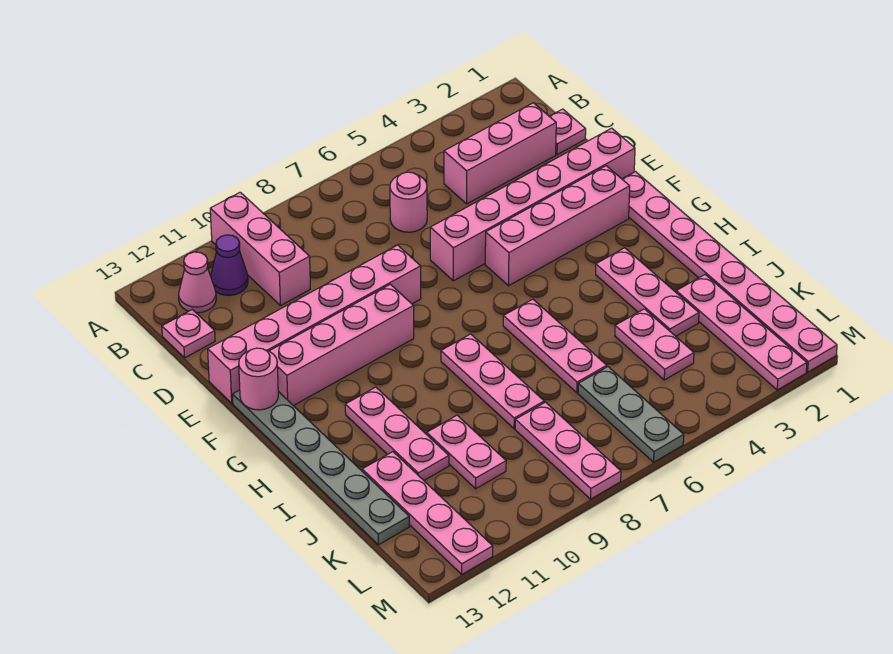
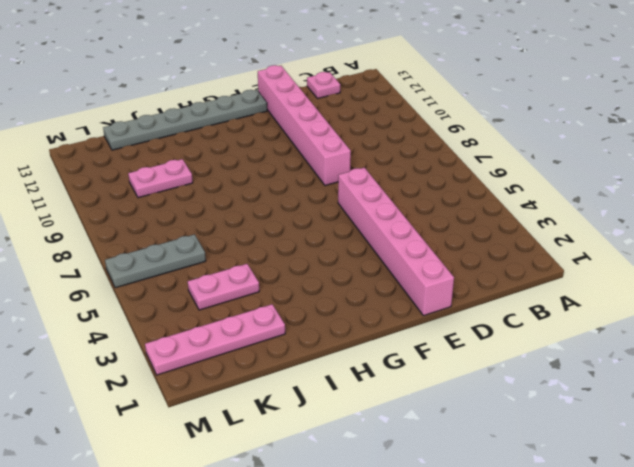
none -> pink brick A10:C10 level 1
none -> purple cone B11 level 1
none -> pink cone B12 level 1

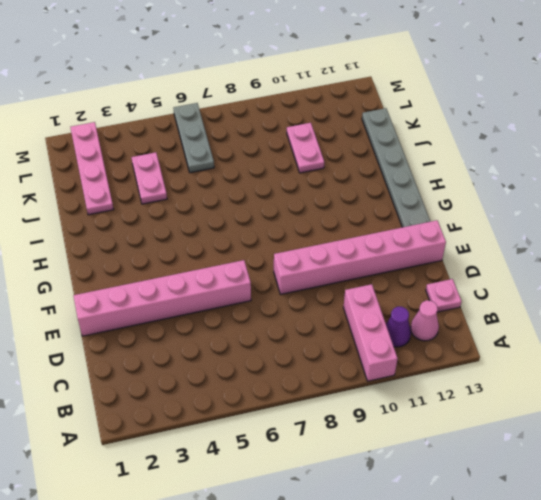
none -> pink plate C1 level 1
none -> pink brick C2:C4 level 1
none -> pink round brick C6 level 1

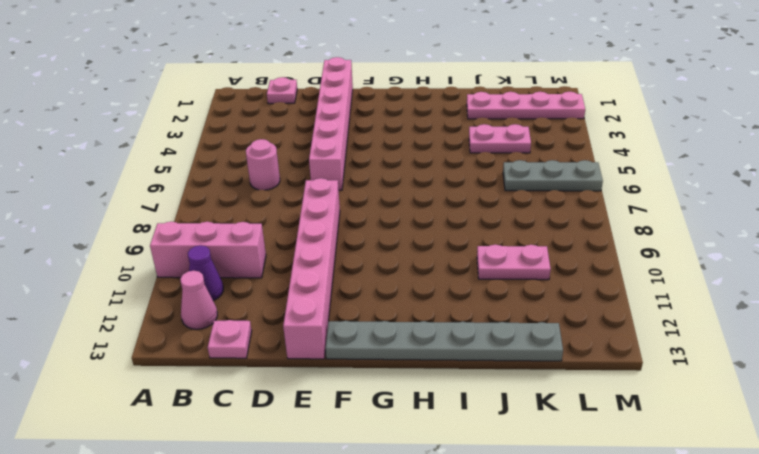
none -> pink brick C2:C4 level 1
none -> pink plate F1:M1 level 1
none -> pink brick F2:F5 level 1

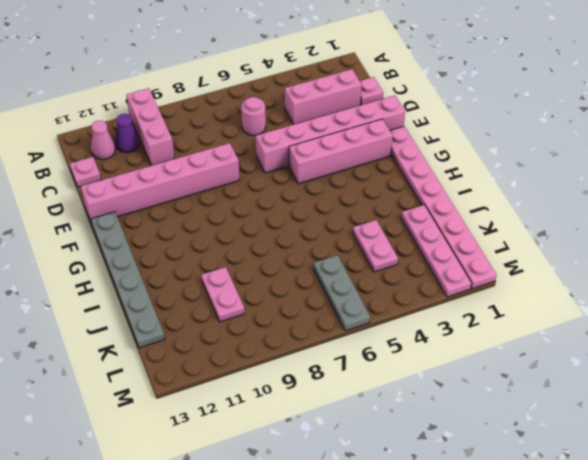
none -> pink brick F9:F12 level 1
none -> pink plate H3:J3 level 1
none -> pink plate H6:J6 level 1

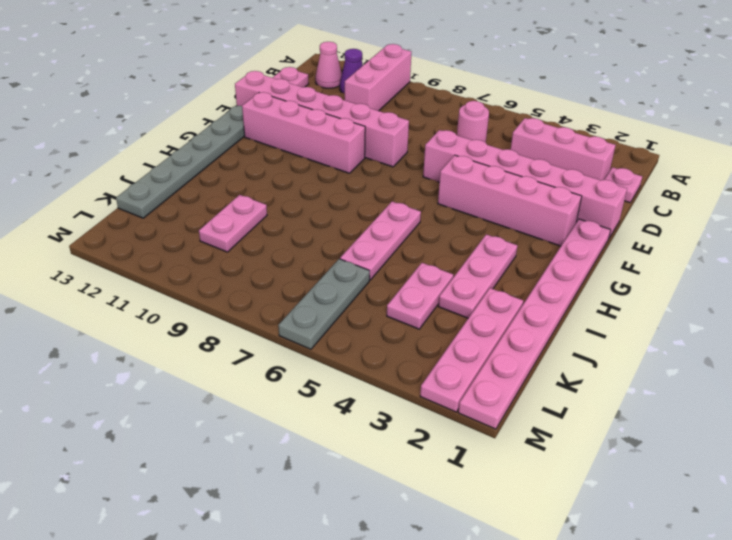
none -> pink plate H8:J8 level 1
none -> pink plate H11:J11 level 1
none -> pink plate J12:M12 level 1

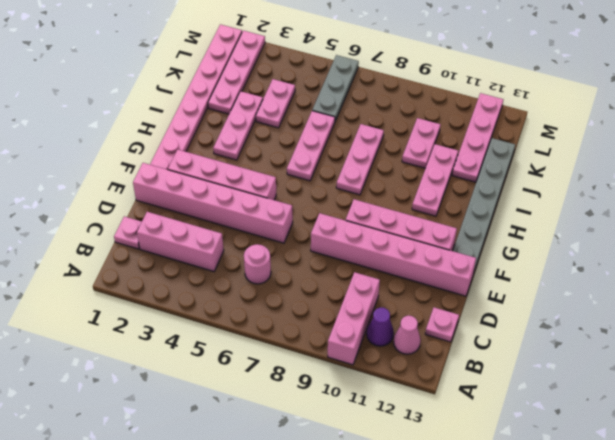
none -> pink plate K8:M8 level 1
none -> pink round brick F13 level 2

